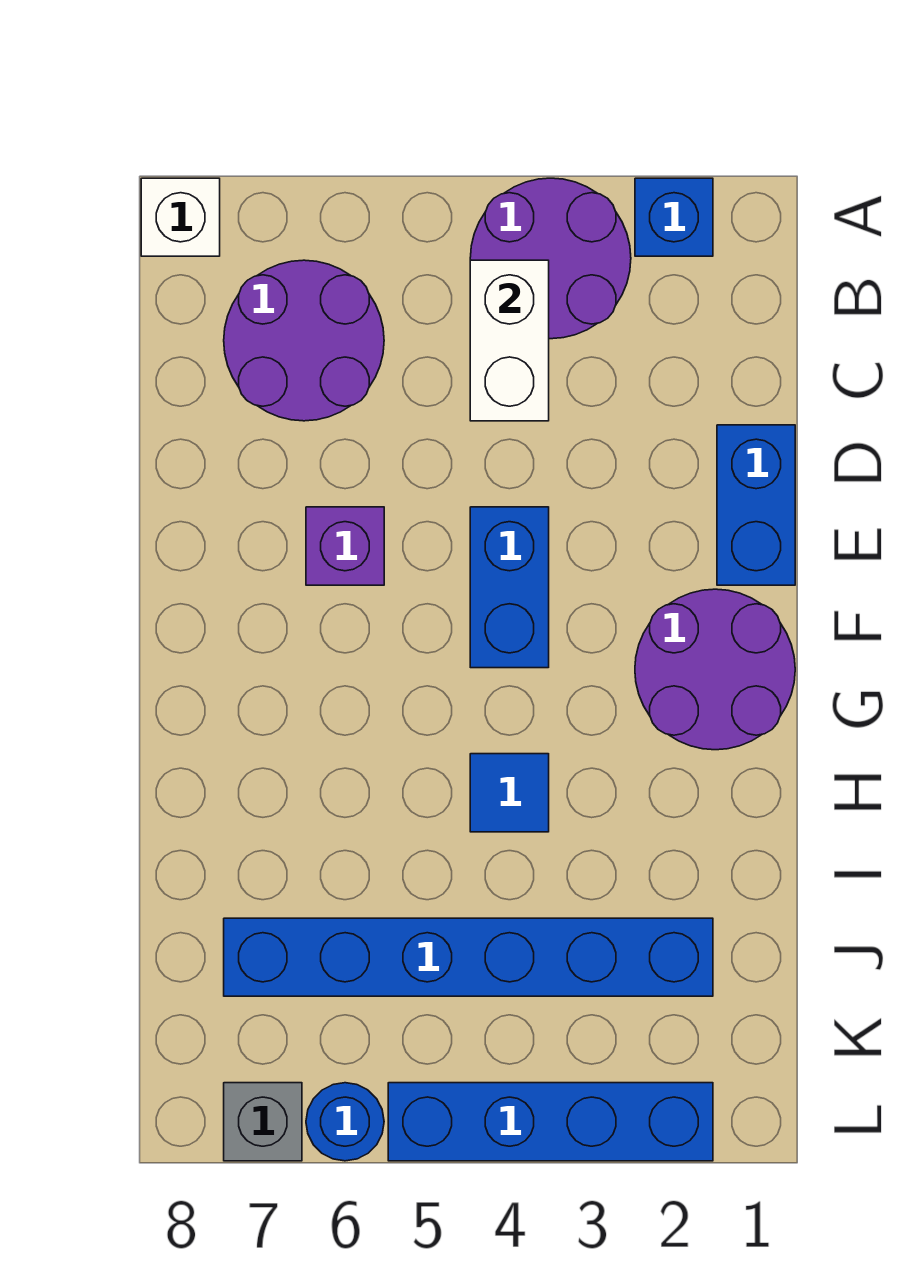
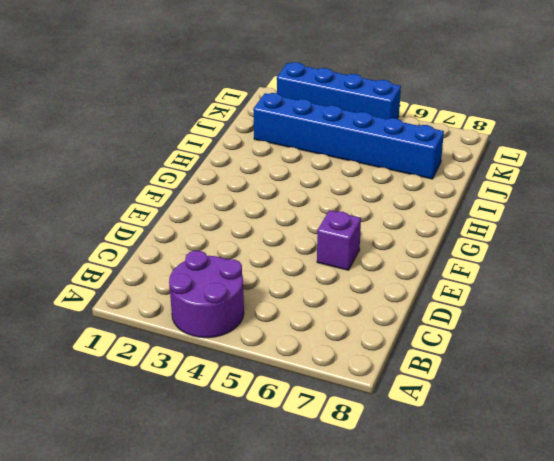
none -> blue brick A2 level 1
none -> white brick A8 level 1
none -> purple round brick B6:C7 level 1

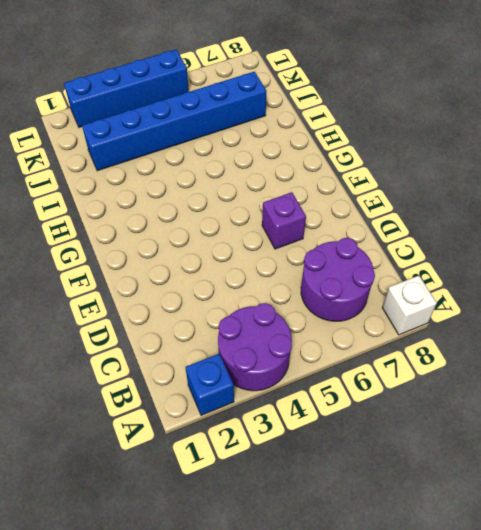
none -> blue brick D1:E1 level 1
none -> blue brick E4:F4 level 1
none -> purple round brick F1:G2 level 1

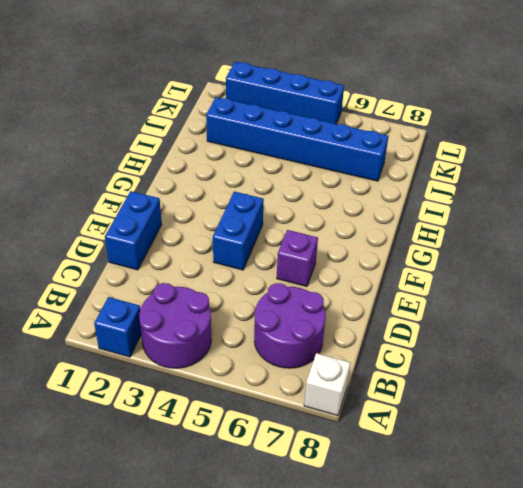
none -> purple round brick F1:G2 level 1
none -> blue tile H4 level 1
none -> blue round brick L6 level 1

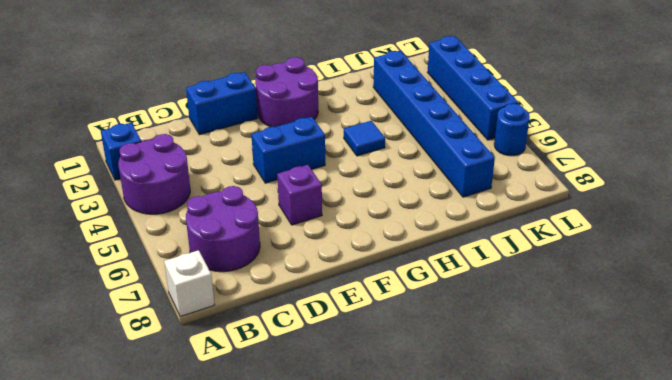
none -> grey brick L7 level 1
none -> white brick B4:C4 level 2

